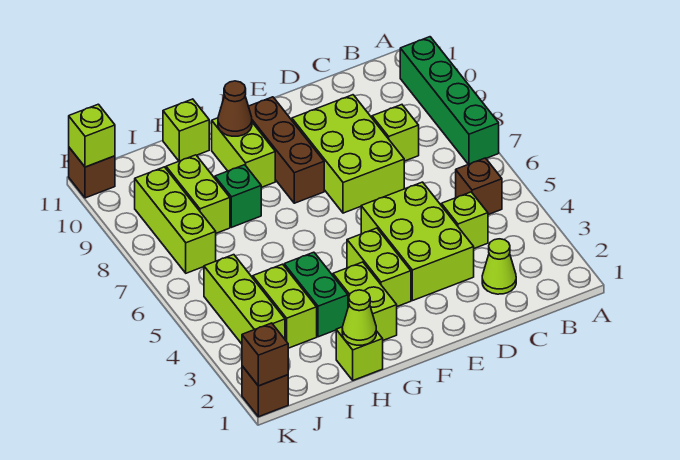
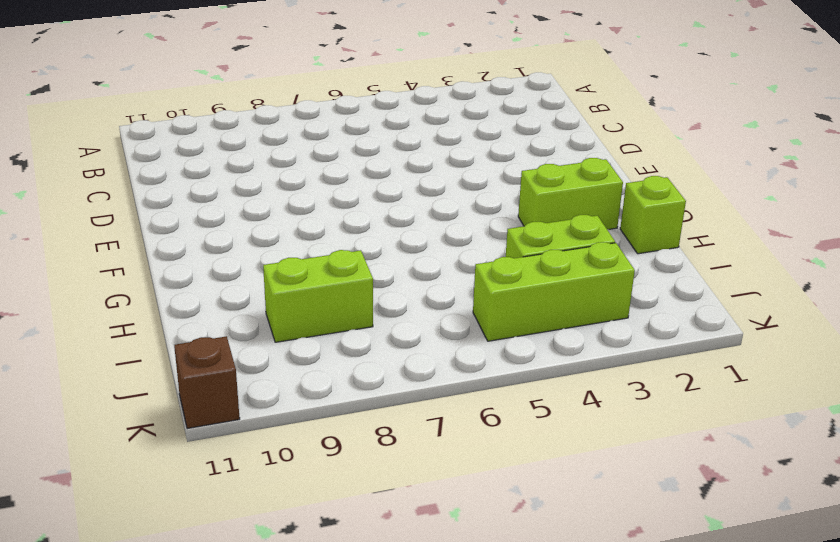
none -> green brick A7:A10 level 1
none -> brown brick B5 level 1
none -> lime cone C2 level 1

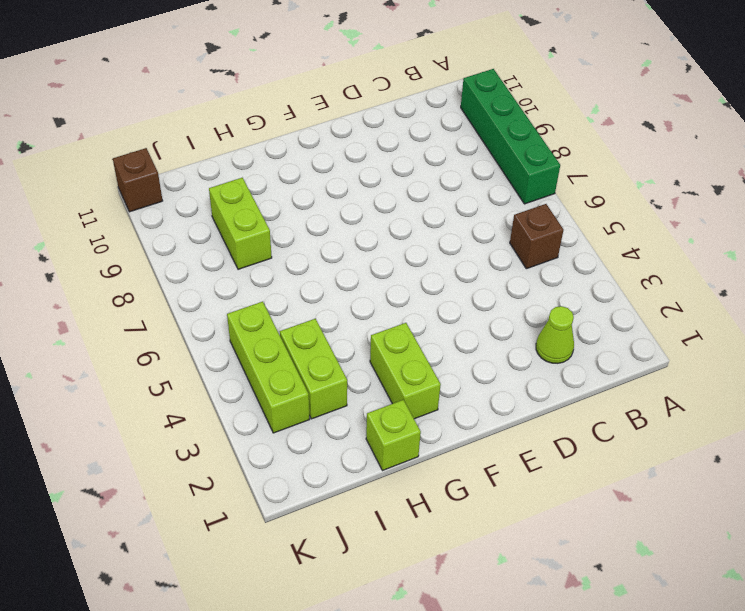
none -> lime brick C4 level 1
none -> lime brick C8 level 1
none -> lime brick D3:E5 level 1

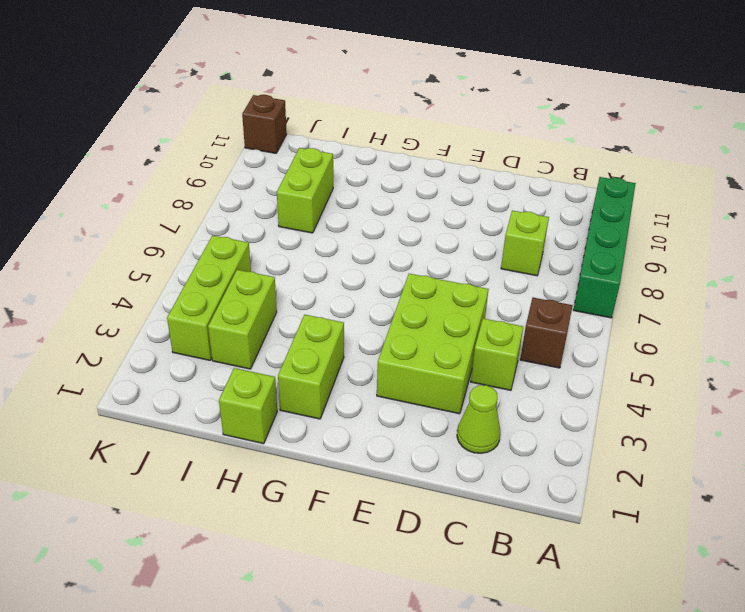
none -> lime brick D7:E9 level 1
none -> lime brick F3:F4 level 1
none -> brown brick F8:F10 level 1

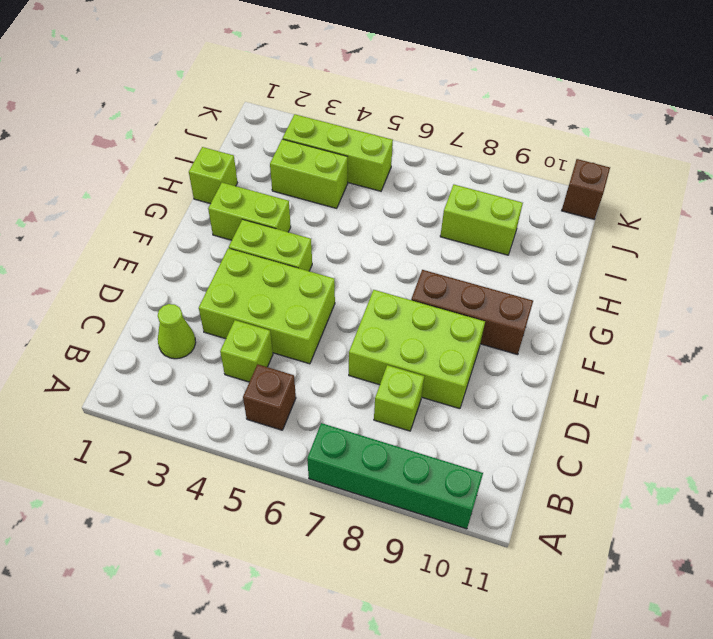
none -> lime brick G9:G10 level 1
none -> green brick H3:H4 level 1
none -> green brick H8 level 1

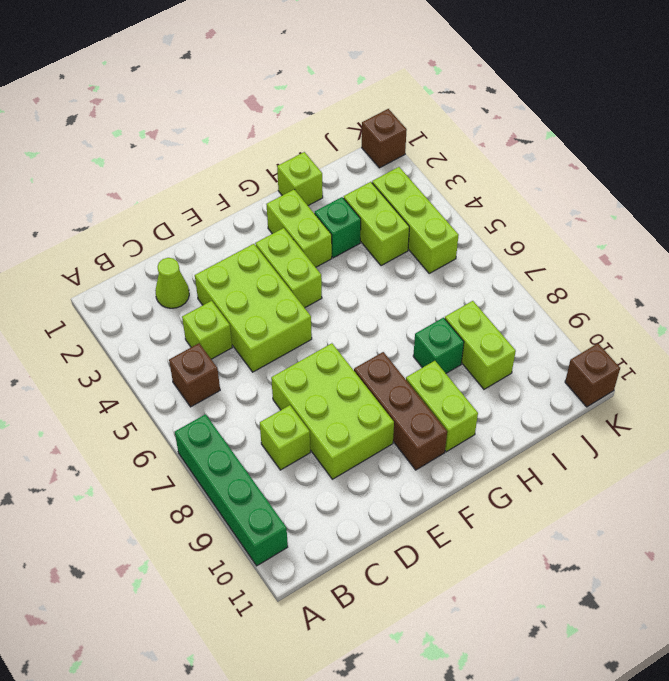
green brick H3 level 1 -> green brick H3:H4 level 1
none -> lime brick H11 level 1
none -> lime brick J7:J9 level 1
none -> brown cone G10 level 2

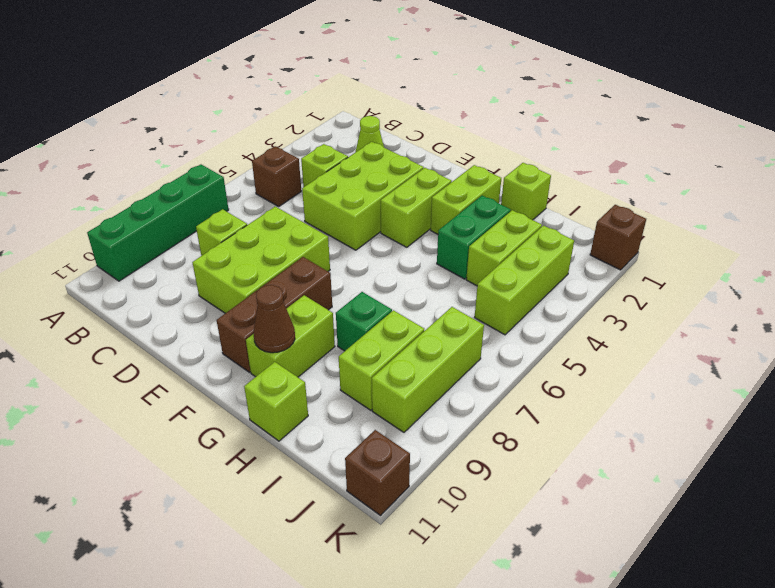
none -> lime cone H1 level 2
none -> brown brick K1 level 2
none -> lime brick K11 level 2

